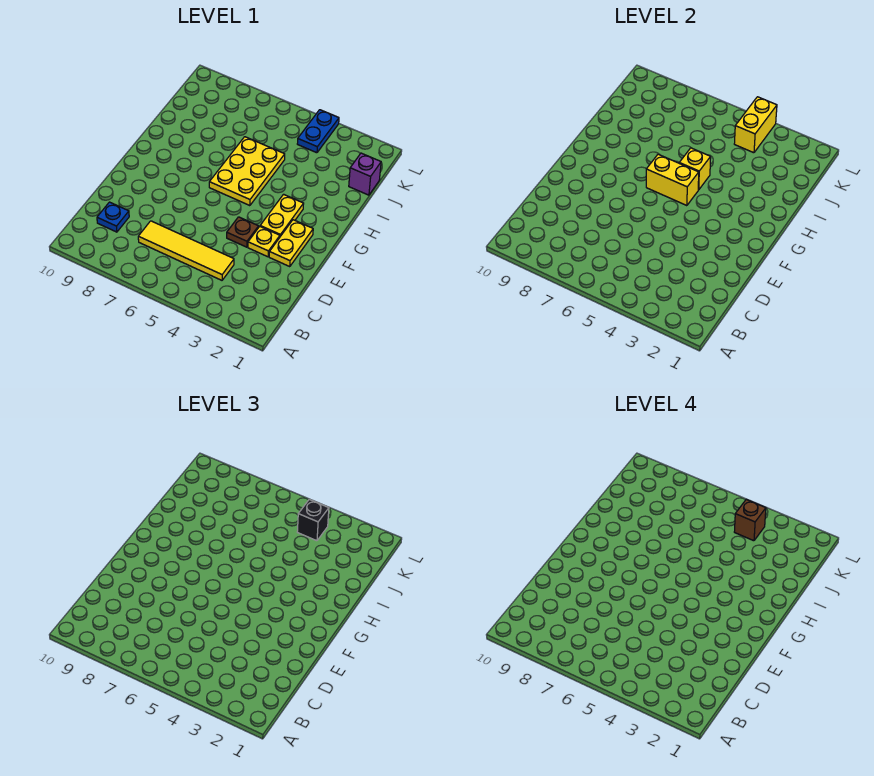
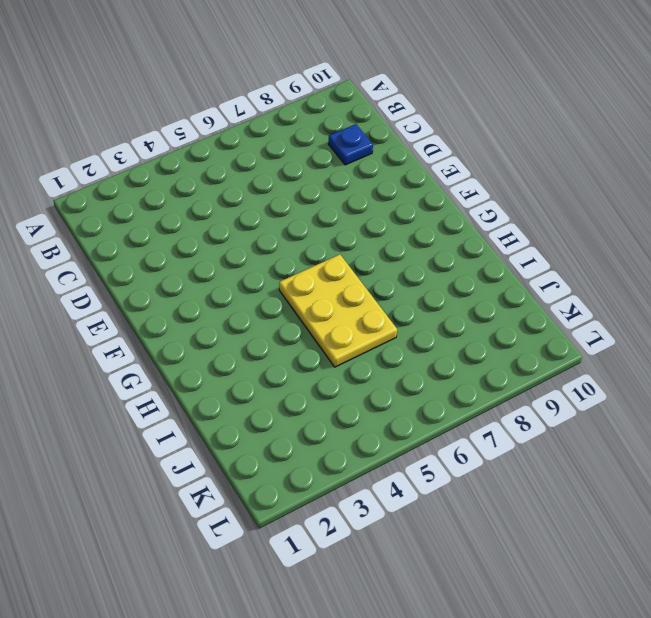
none -> yellow tile C4:C7 level 1
none -> yellow plate E2:F2 level 1
none -> yellow plate E3 level 1

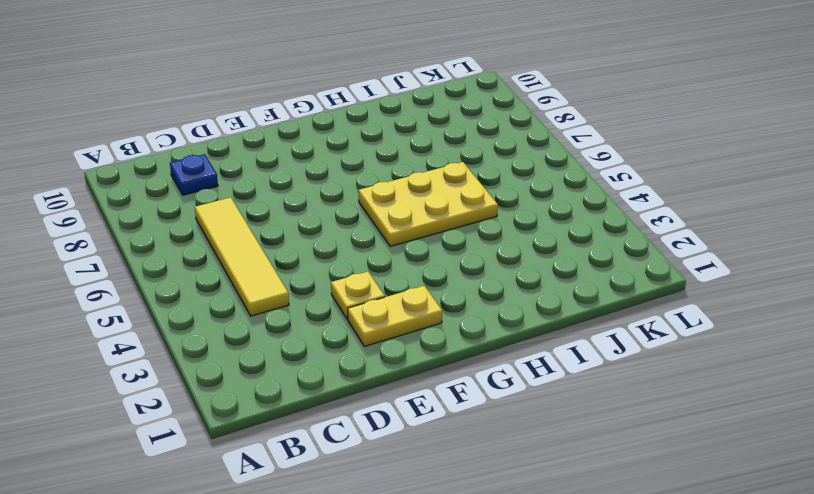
none -> brown plate E4 level 1
none -> yellow plate F3:G3 level 1
none -> purple brick J1 level 1

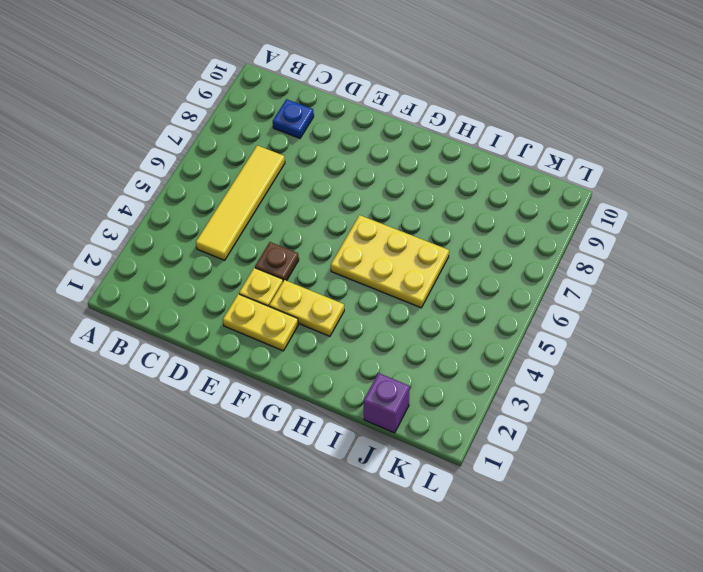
none -> blue plate K4:L4 level 1
none -> yellow brick G5:G6 level 2
none -> yellow brick H5 level 2

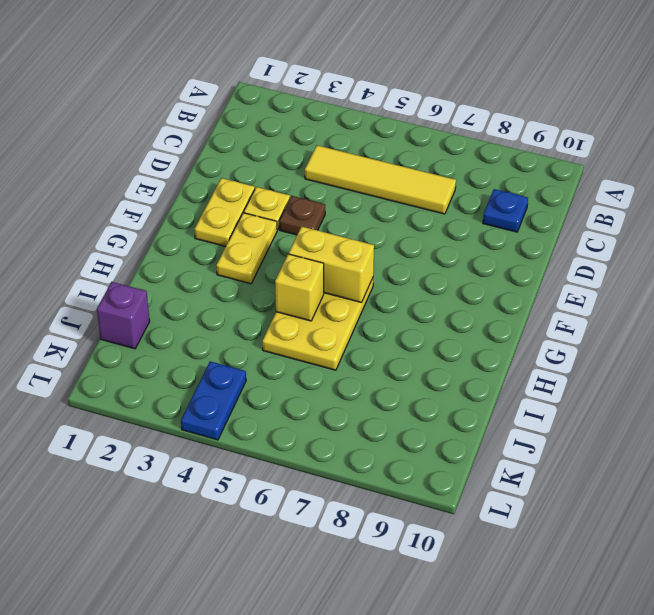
none -> yellow brick K4:L4 level 2
none -> black brick K4 level 3
none -> brown brick K4 level 4

